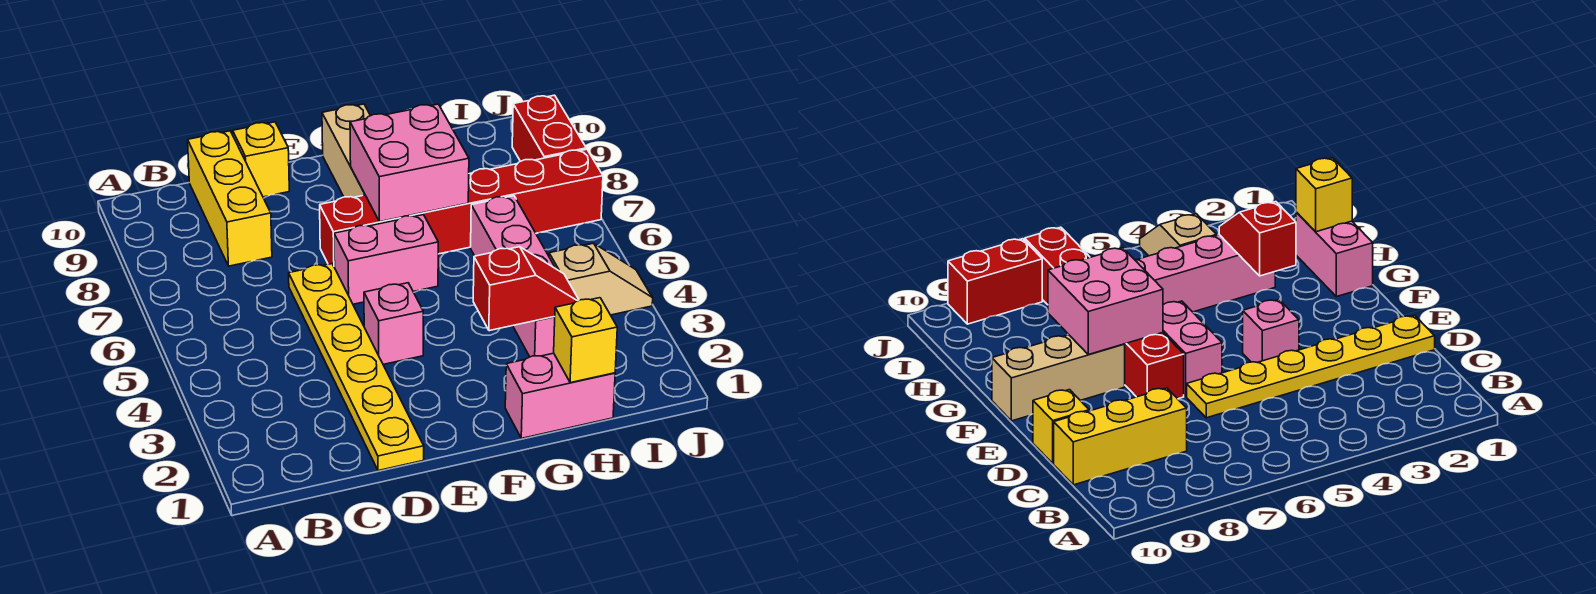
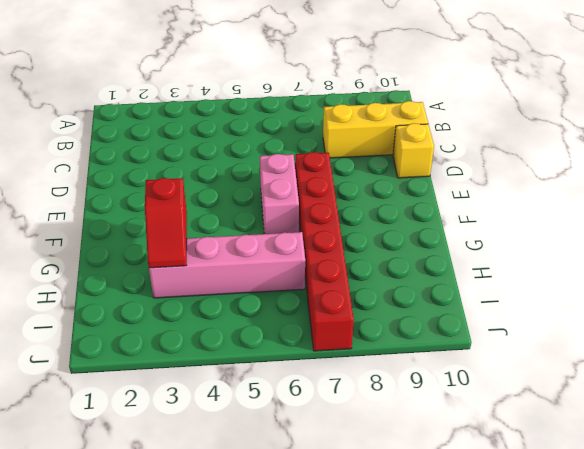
none -> yellow plate D1:D6 level 1
none -> pink brick E4 level 1
none -> tan brick F8:F10 level 1

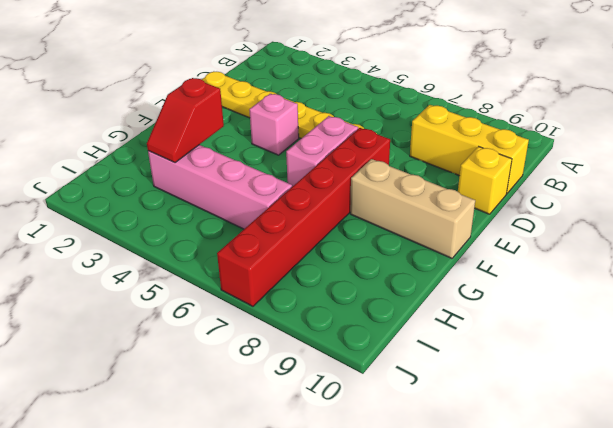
none -> pink brick G1:H1 level 1
none -> tan slope I4:J4 level 1 top I
none -> red brick J8:J9 level 1

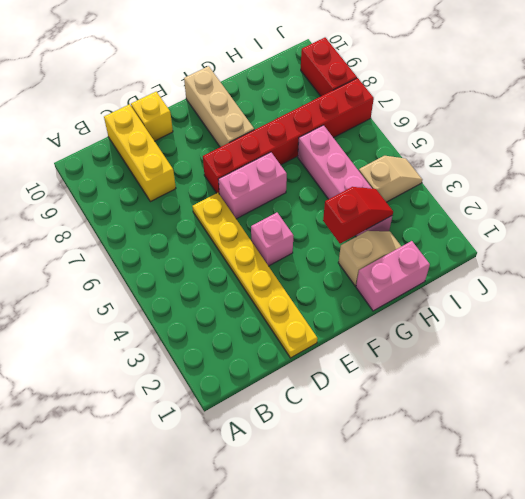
tan slope G2:H2 level 1 top G -> none
none -> pink brick F7:G8 level 2
none -> yellow brick H1 level 2

